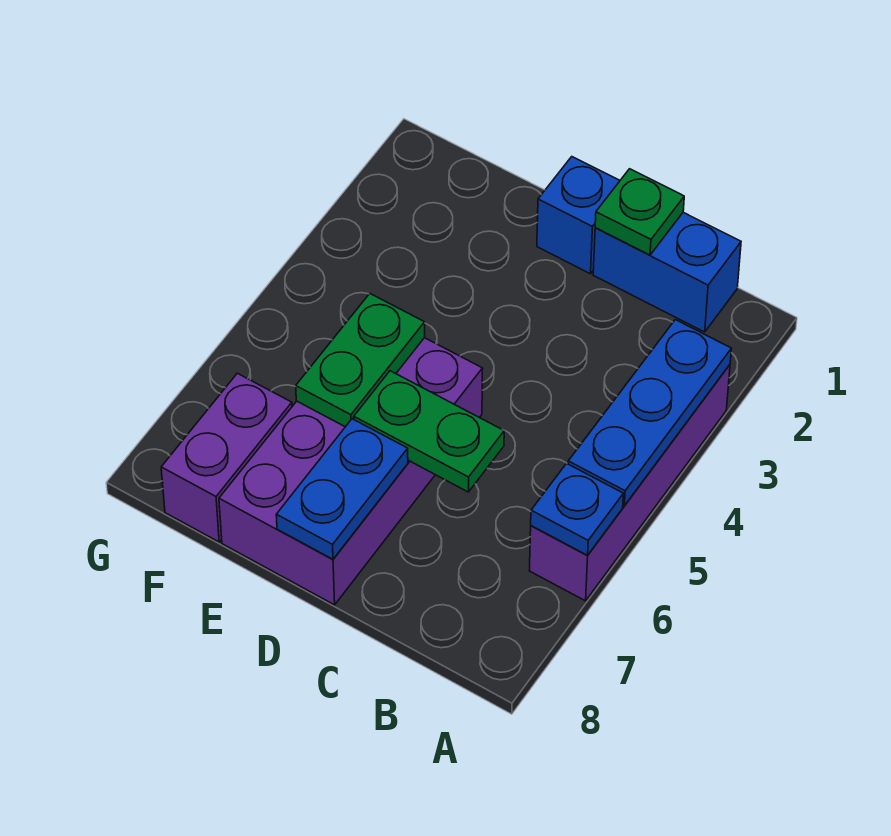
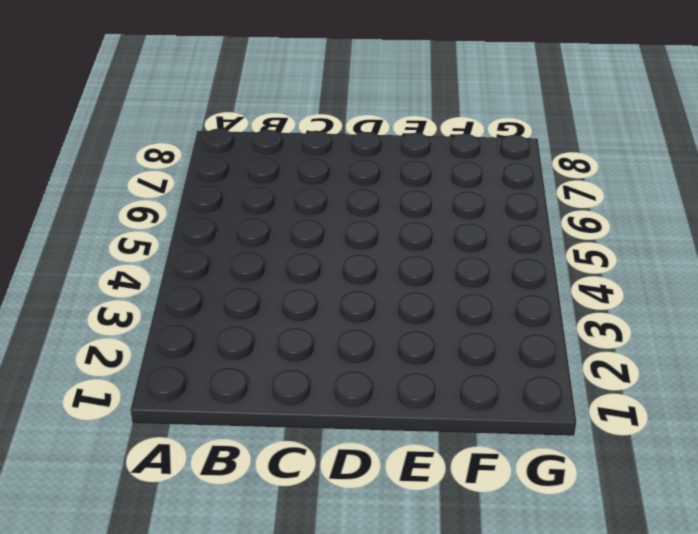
none -> purple brick A3:A6 level 1
none -> blue brick B1:C1 level 1

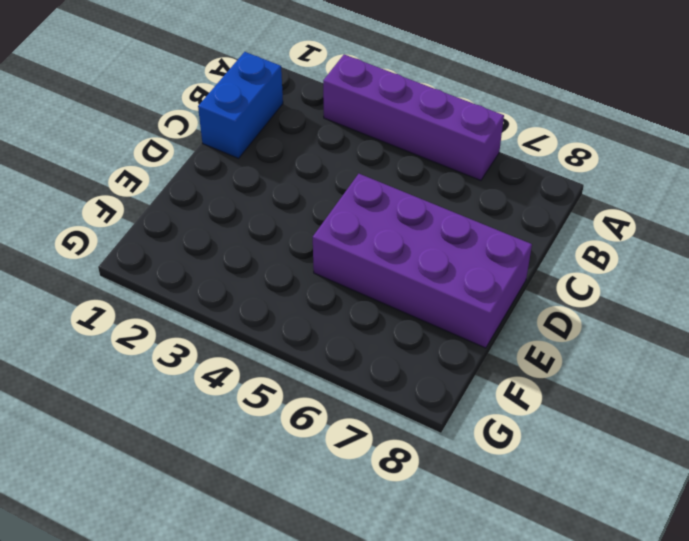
none -> blue brick D1 level 1
none -> purple brick F7:F8 level 1

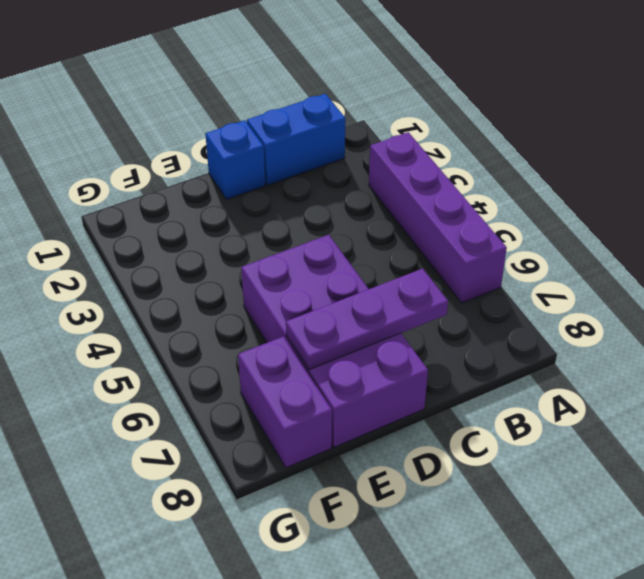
purple plate C7:E7 level 2 -> blue plate D7:D8 level 2
none -> blue plate A3:A5 level 2
none -> blue plate A6 level 2

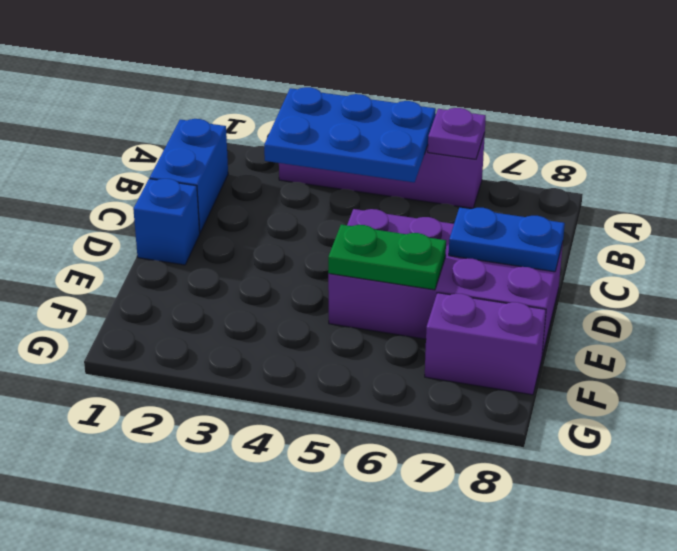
blue plate A3:B5 level 2 -> blue plate A3:A5 level 2
purple plate A6 level 2 -> blue plate A6 level 2
none -> green plate C1 level 2
none -> green plate C6:D6 level 2

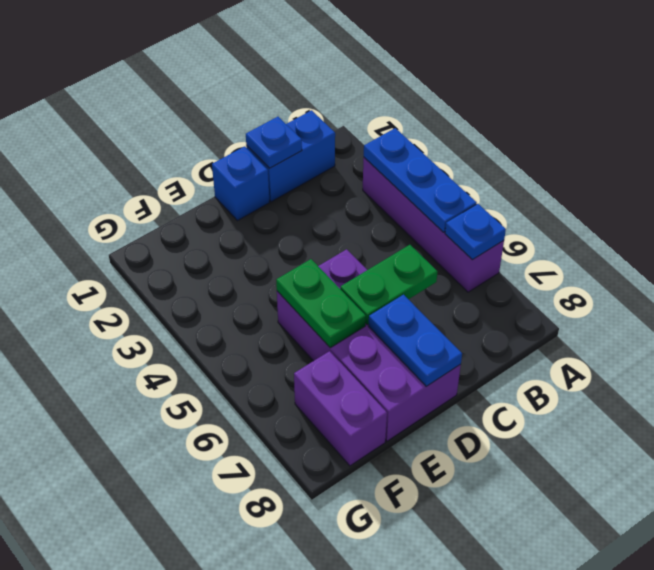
blue plate C1 level 2 -> green plate C1 level 2

